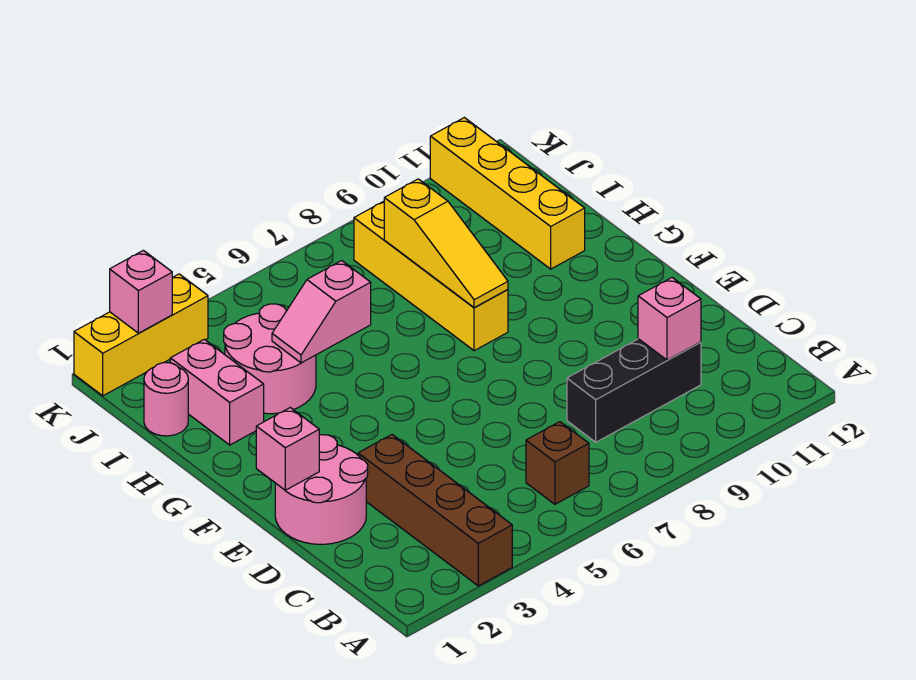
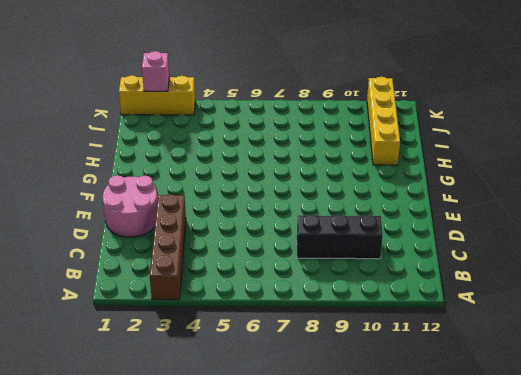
none -> brown brick B6 level 1
none -> yellow brick G8:J8 level 1
none -> pink brick H2:I2 level 1

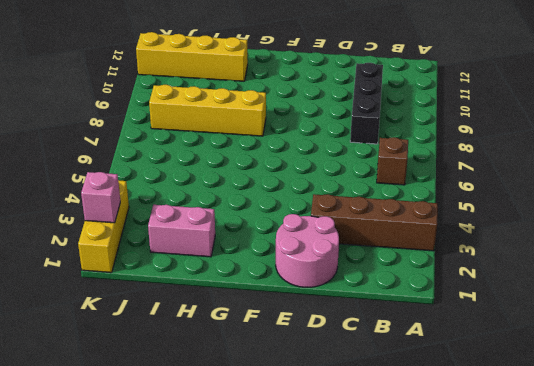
none -> pink round brick H3:I4 level 1
none -> pink round brick I1 level 1
none -> pink brick C10 level 2

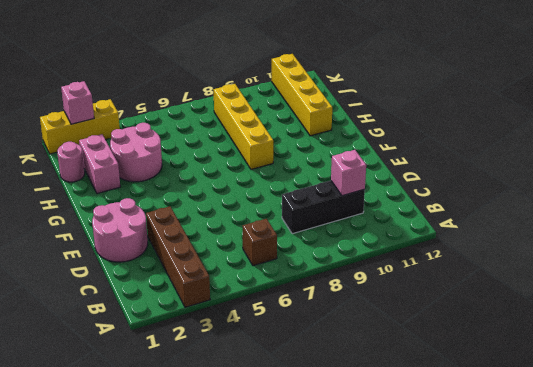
none -> pink brick E1 level 2
none -> yellow slope G8:I8 level 2 top I
none -> pink slope H4:H5 level 2 top 5

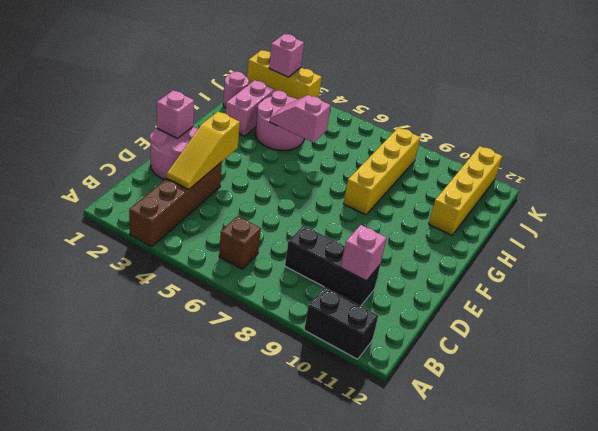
black brick A10:A11 level 1 -> none
yellow slope C3:E3 level 2 top E -> yellow slope G8:I8 level 2 top I

